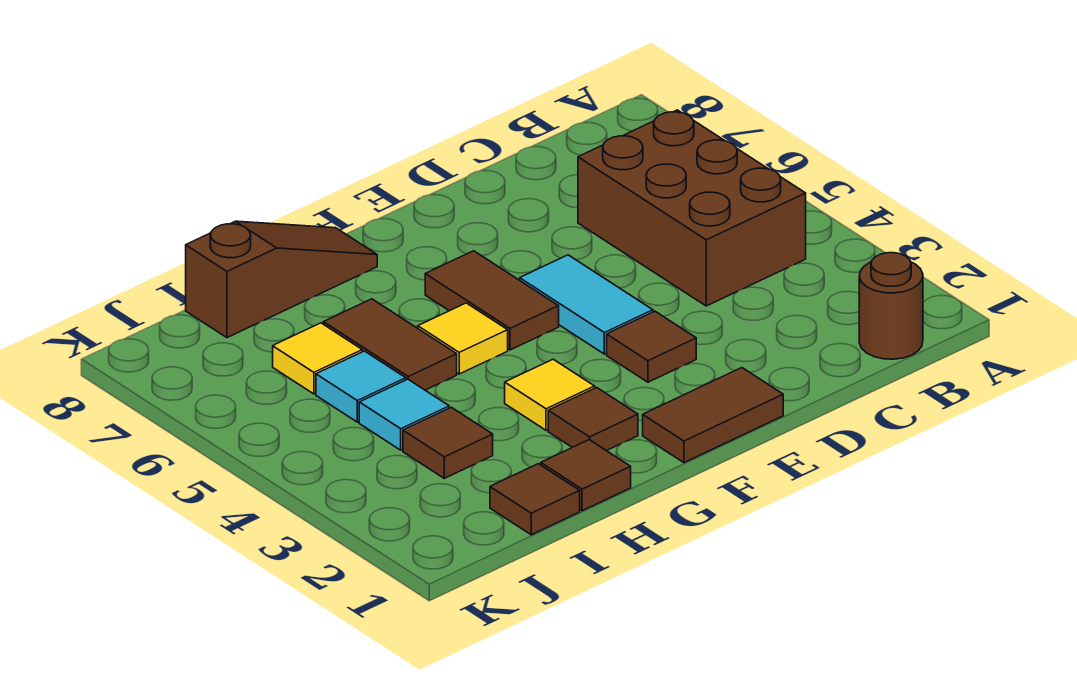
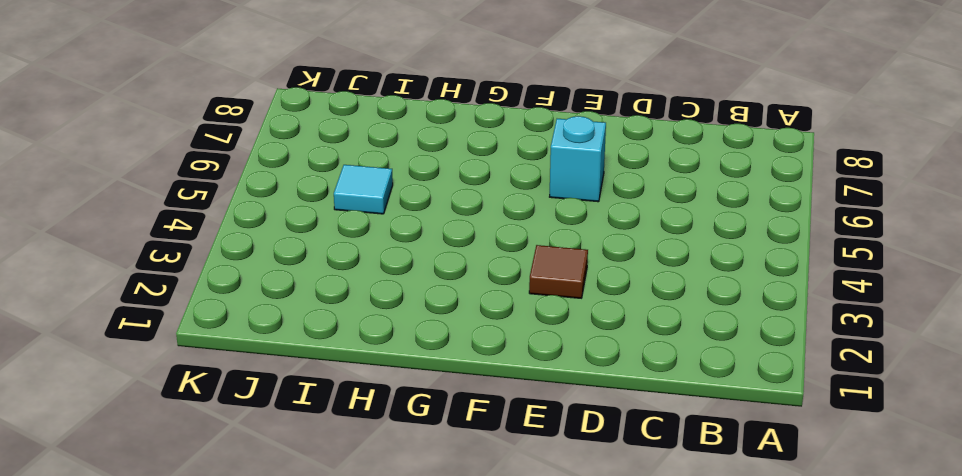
cyan brick E6 level 1 -> none
none -> brown round brick B1 level 1
none -> brown brick B4:C6 level 1
none -> brown tile E1:F1 level 1

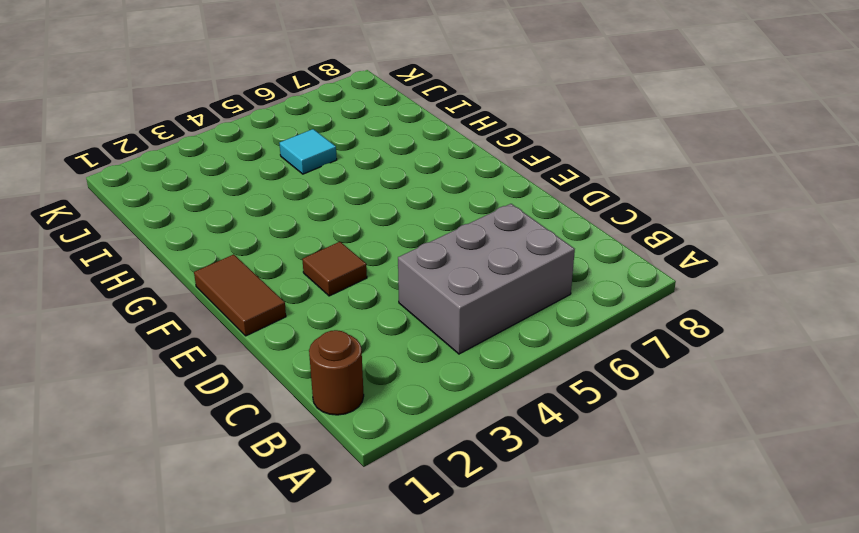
grey brick B4:C6 level 1 -> brown brick B4:C6 level 1
none -> cyan tile E4:E5 level 1
none -> brown tile F5:F6 level 1
none -> brown tile G2 level 1

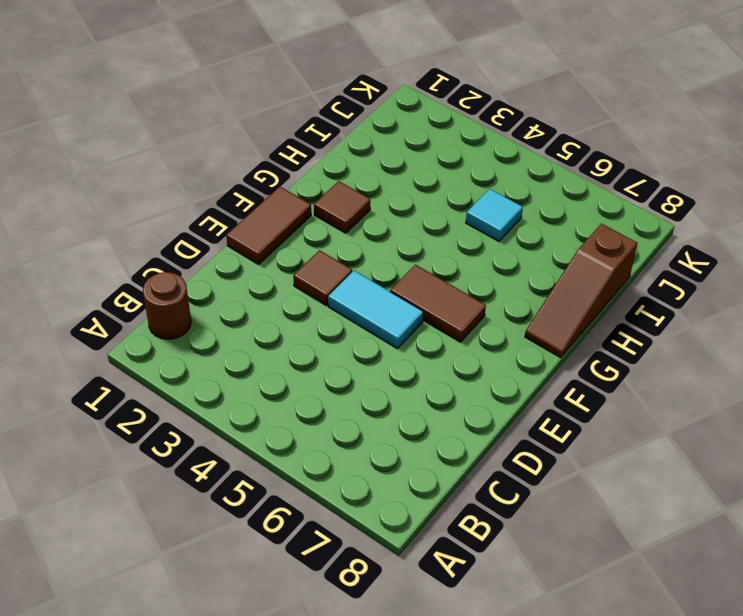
none -> brown brick B4:C6 level 1
none -> yellow tile G3 level 1
none -> yellow tile G5 level 1

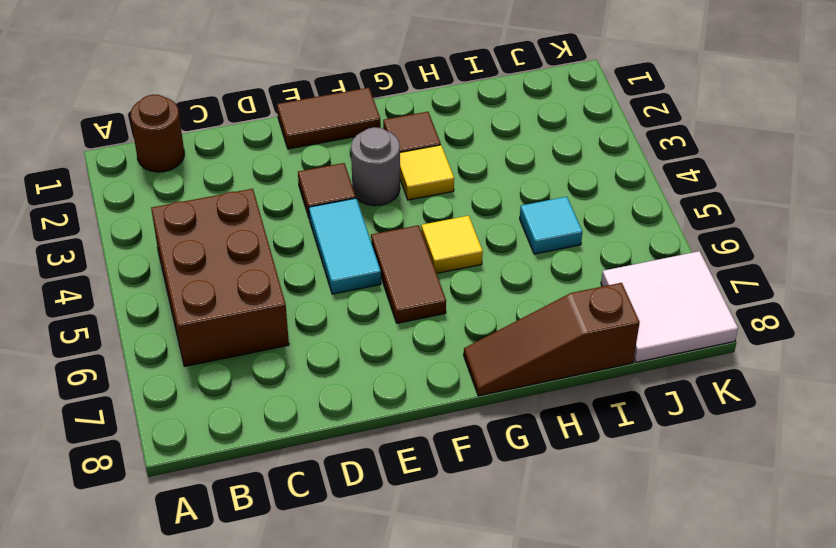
grey round brick F3 level 1 -> none
white tile J7:K8 level 1 -> none
none -> brown tile H1 level 1
none -> brown tile H5:H6 level 1
none -> brown tile I1 level 1

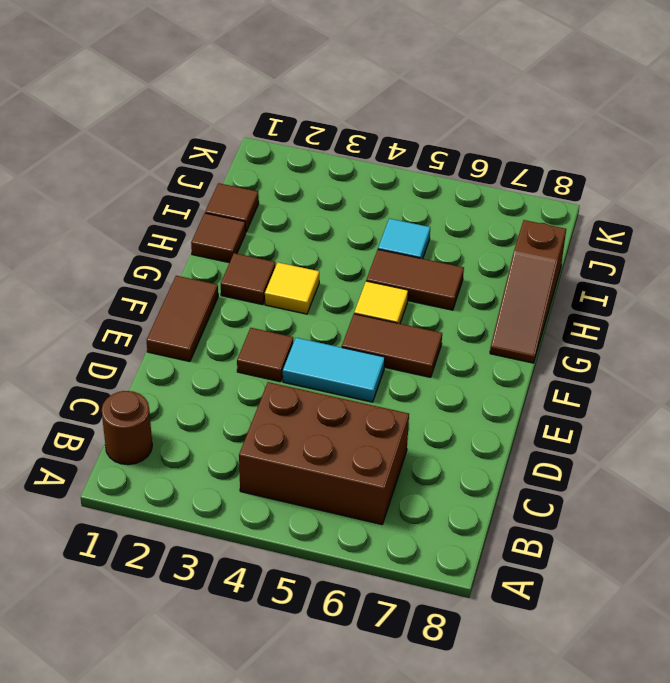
none -> brown tile I3 level 1
none -> cyan tile I4 level 1
none -> yellow tile I6 level 1

